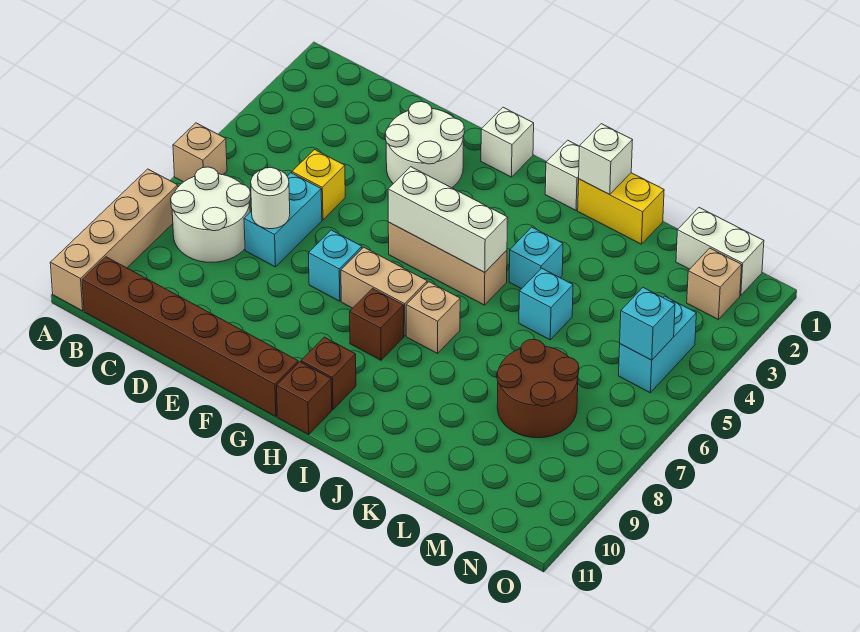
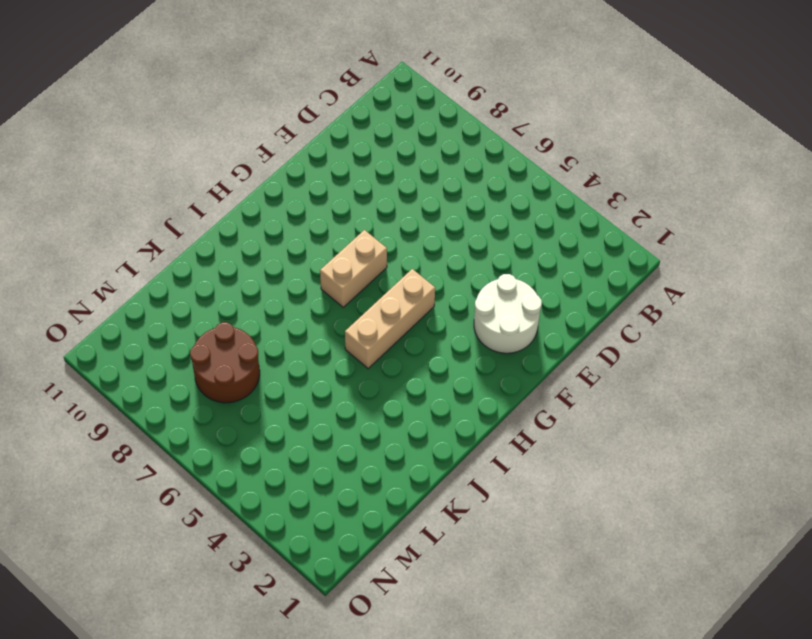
none -> tan brick A6 level 1
none -> tan brick A8:A11 level 1
none -> white round brick B7:C8 level 1

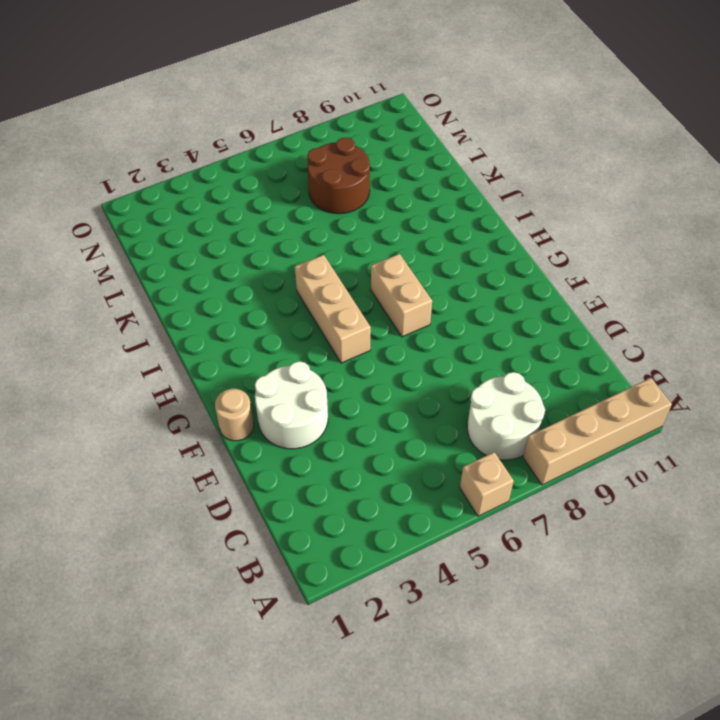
tan round brick F1 level 1 -> none
none -> brown brick B11:G11 level 1
none -> yellow brick D5 level 1
none -> cyan brick D6:D7 level 1

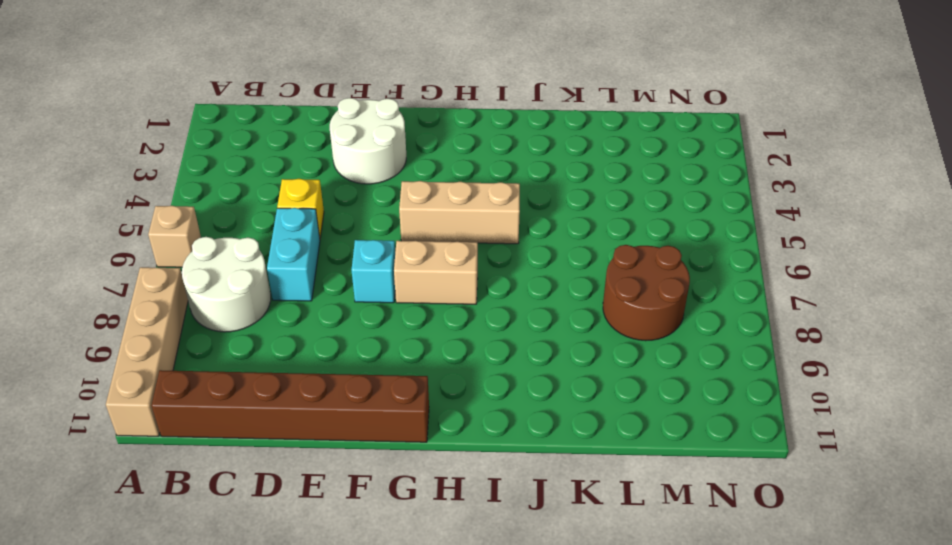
none -> white brick G1 level 1
none -> brown brick H8 level 1
none -> brown brick H10 level 1

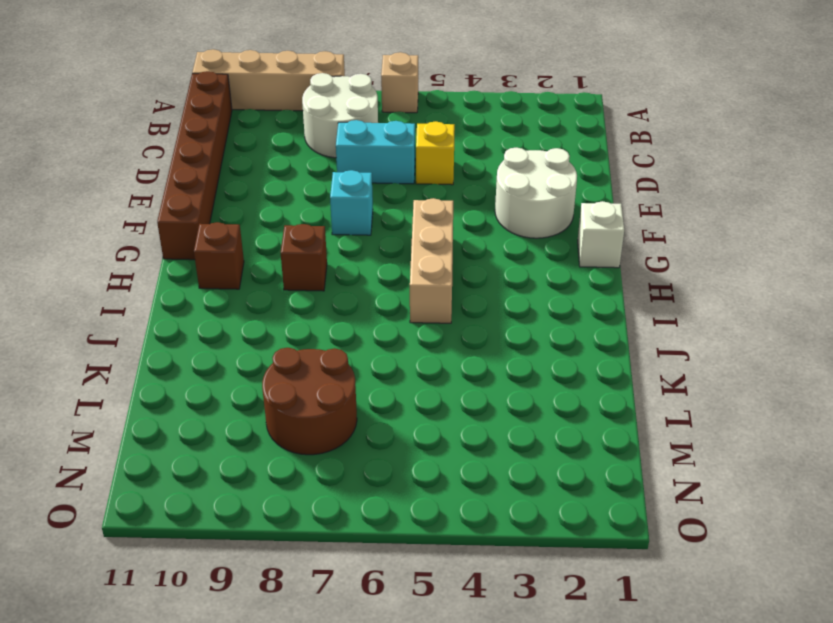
none -> tan brick G7:H7 level 1
none -> brown brick H11 level 1
none -> white brick I1 level 1

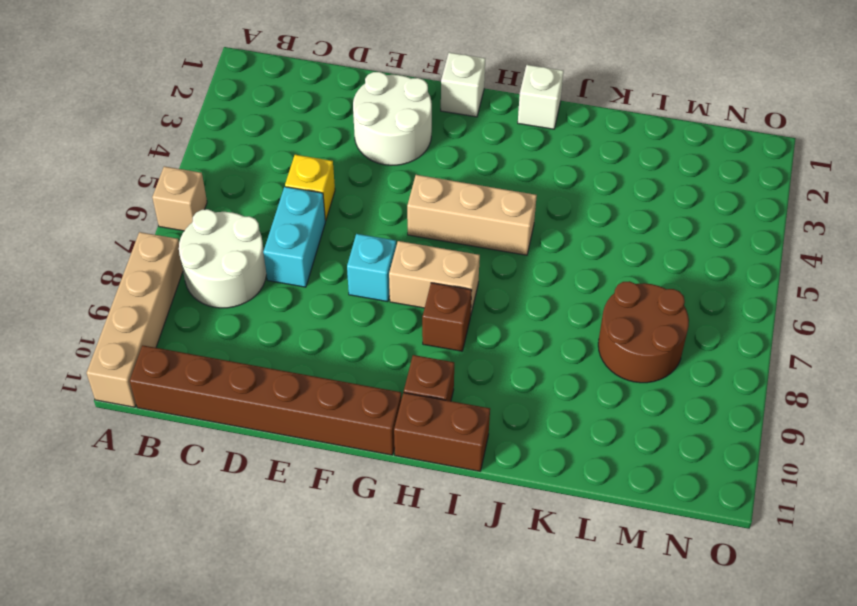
brown brick H11:I11 level 1 -> brown brick H11 level 1
none -> tan brick I7 level 1
none -> yellow brick J1:K1 level 1
none -> cyan brick J4 level 1

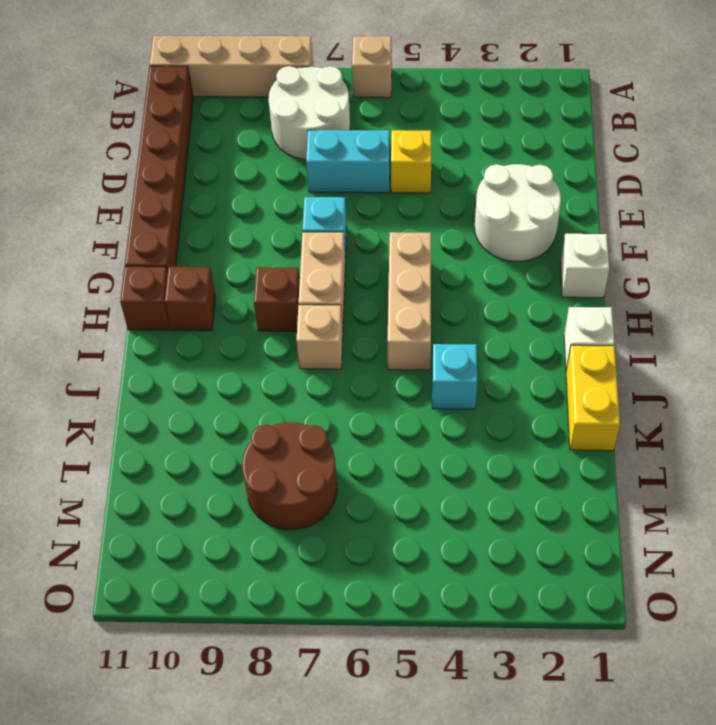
none -> cyan brick K5 level 1
none -> white brick M1:N1 level 1
none -> tan brick N2 level 1

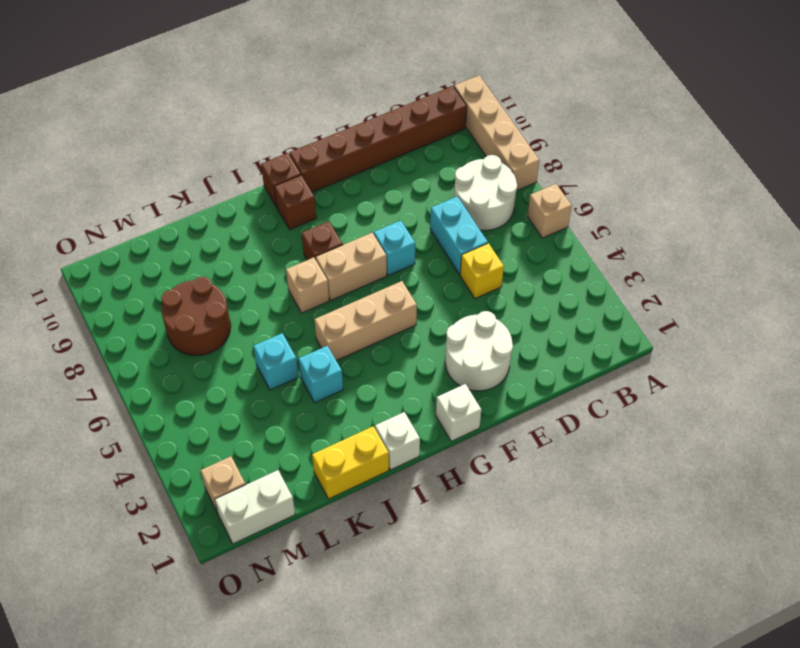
none -> cyan brick N4:N5 level 1
none -> white round brick D7 level 2
none -> white brick G5:I5 level 2

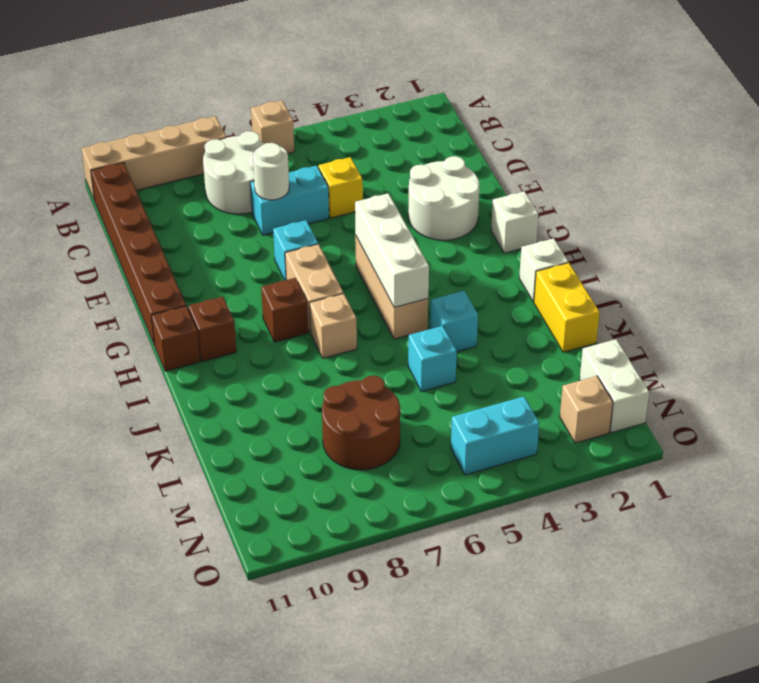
none -> white brick J1 level 2
none -> cyan brick N5 level 2

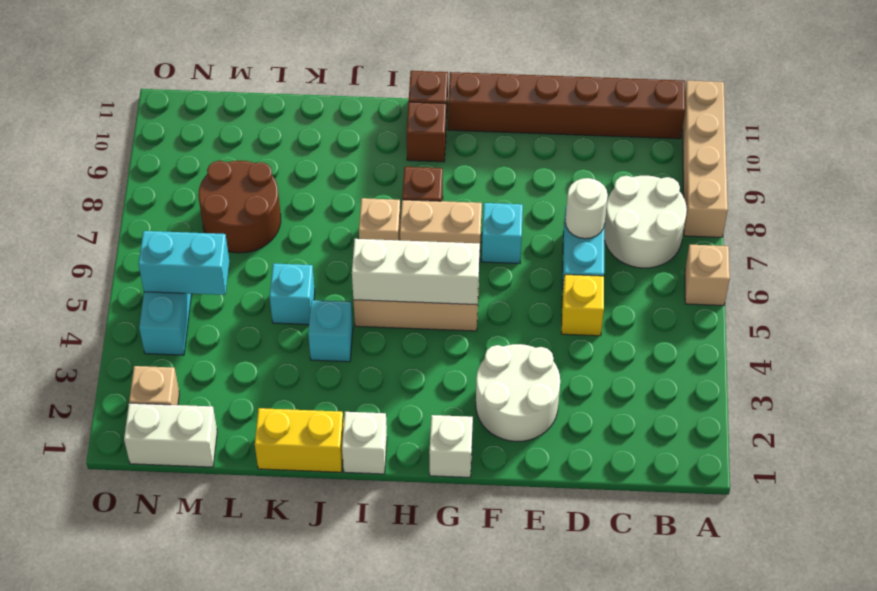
cyan brick M5:N5 level 2 -> cyan brick N5 level 2
none -> white brick J1 level 2

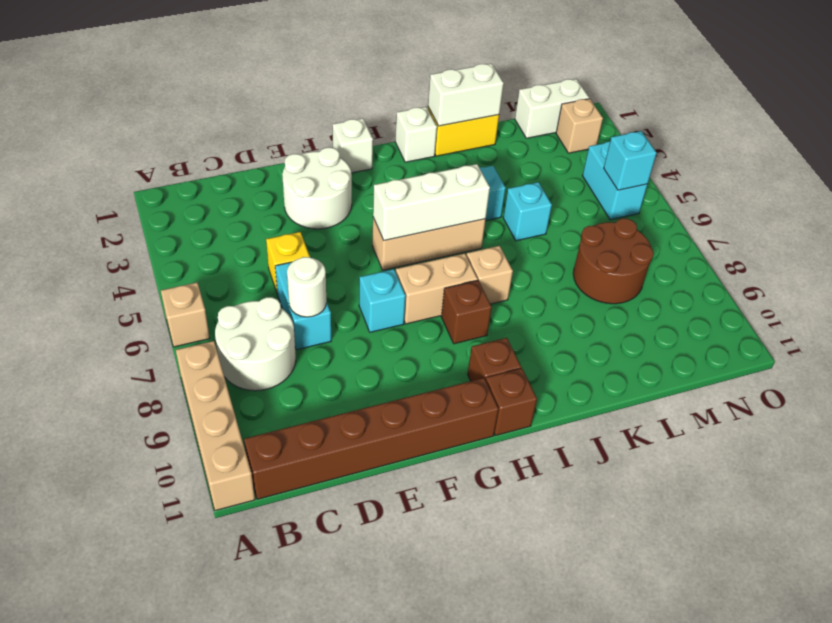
white brick J1:K1 level 2 -> white brick J1 level 2

